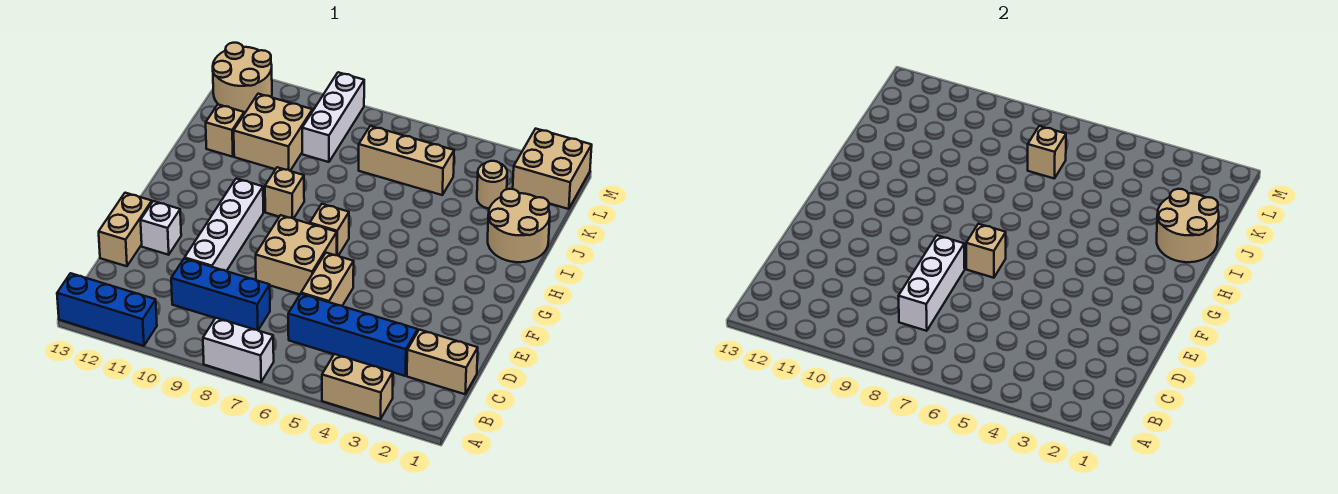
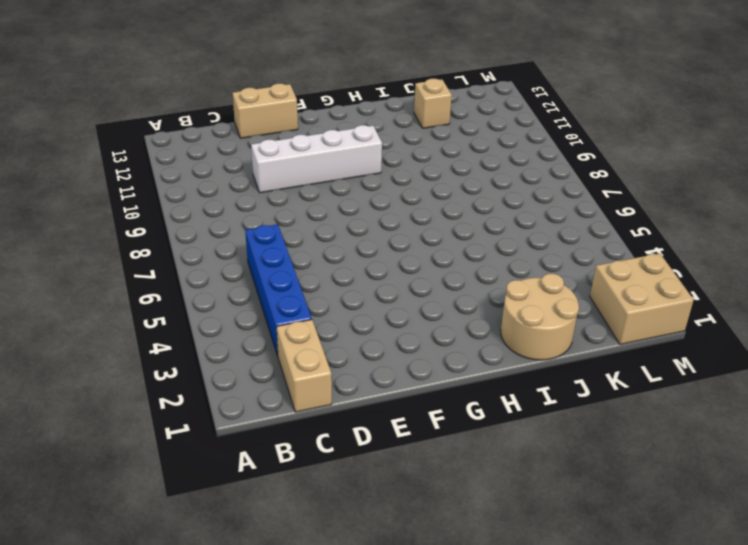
none -> tan brick A3:A4 level 1
none -> white brick A7:A8 level 1
none -> blue brick A11:A13 level 1

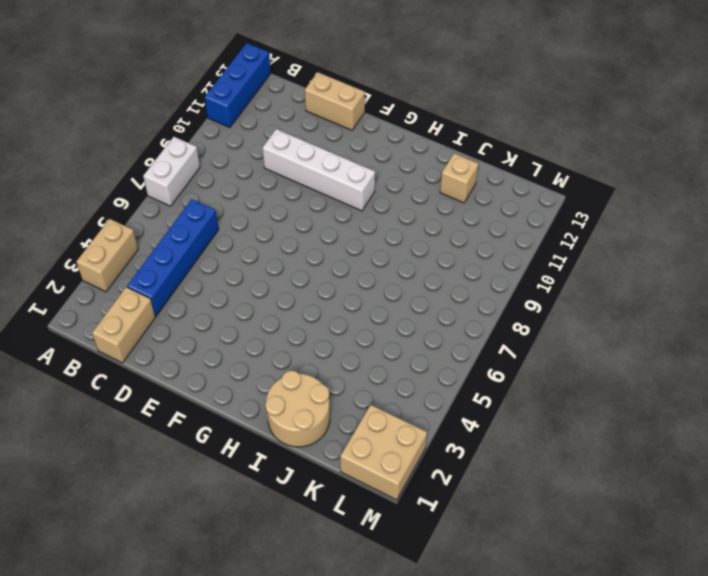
none -> blue brick C8:C10 level 1
none -> tan brick D6:E6 level 1
none -> tan brick E7:F8 level 1

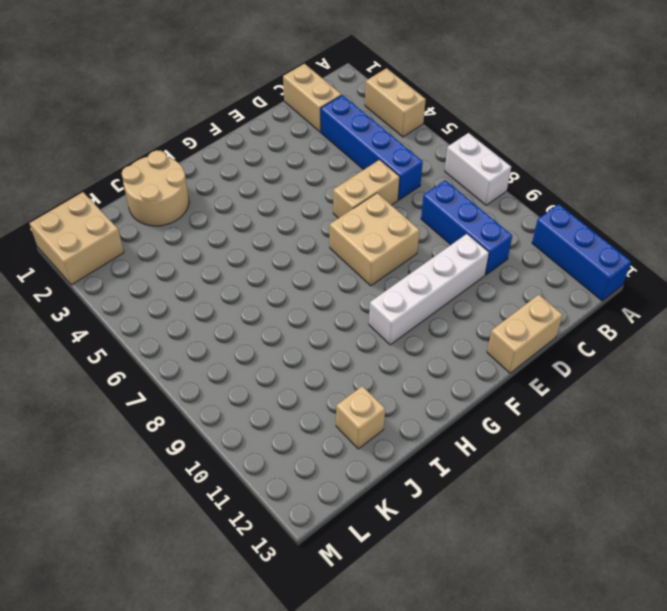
none -> white brick E12 level 1
none -> tan brick G7 level 1
none -> tan brick H9 level 1

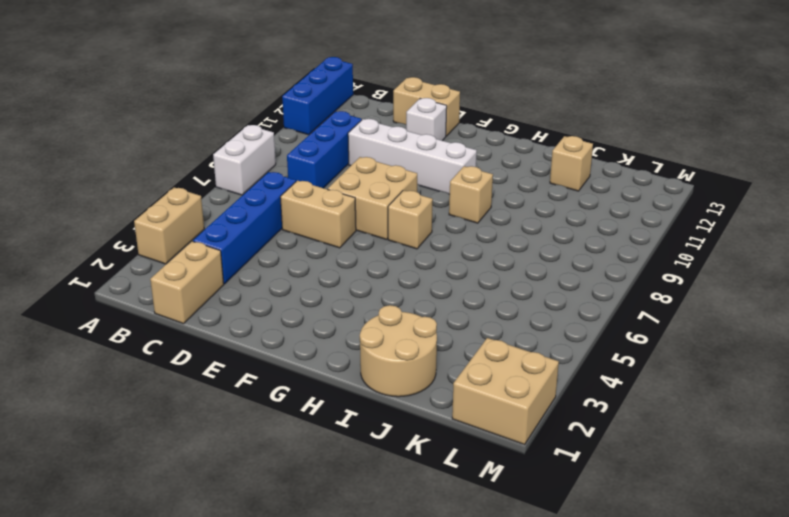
none -> tan brick J10:K11 level 1
none -> tan round brick K3 level 1
none -> tan brick K5:K7 level 1

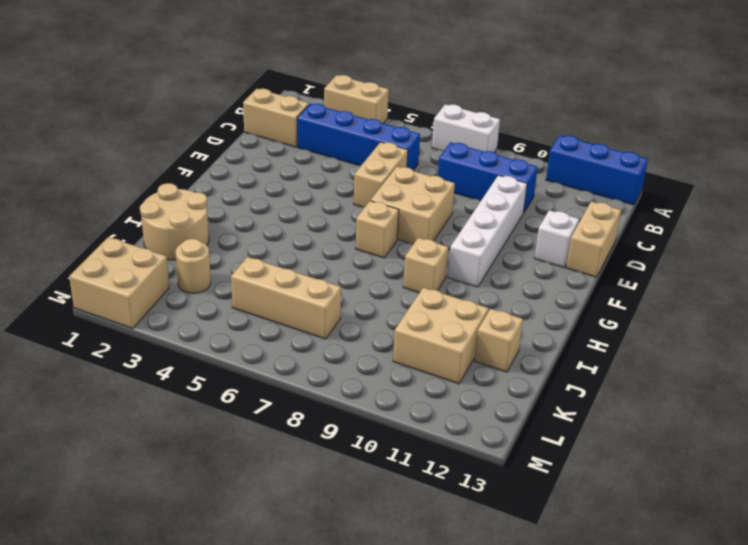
none -> white brick K9:M9 level 1
none -> tan round brick L12:M13 level 1
none -> white brick C8:E8 level 2

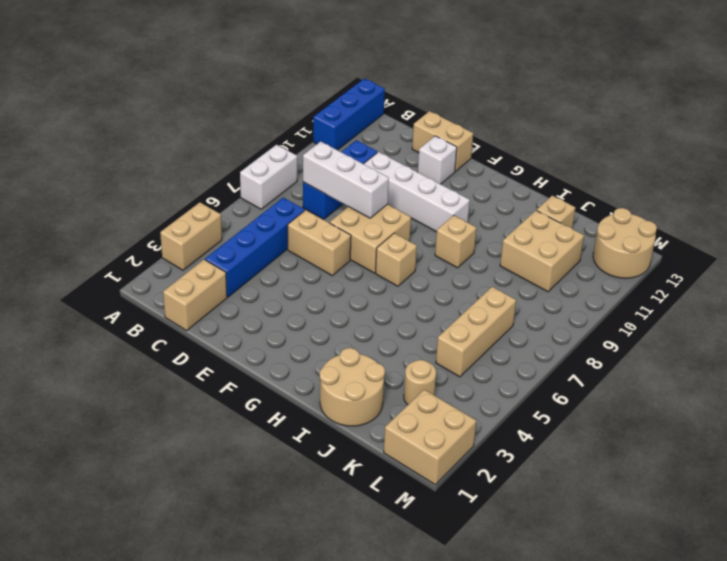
none -> white brick K9:M9 level 1
none -> tan brick F7 level 2
none -> tan round brick I1:J2 level 2

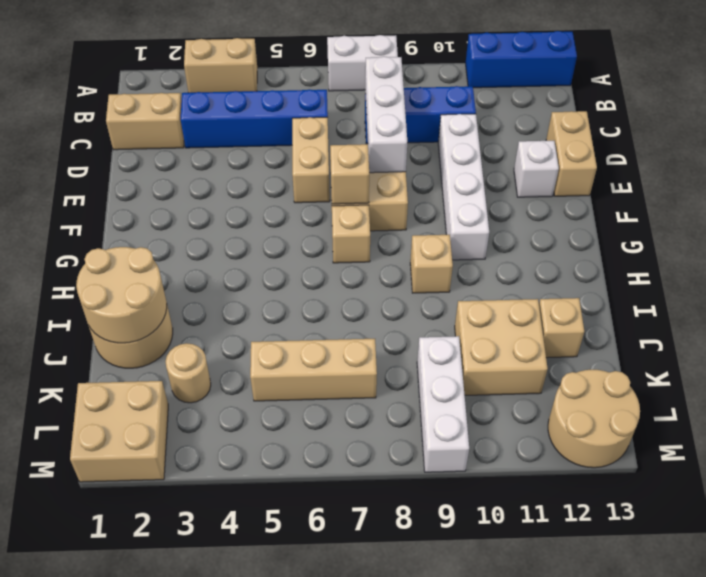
none -> tan brick K7 level 2

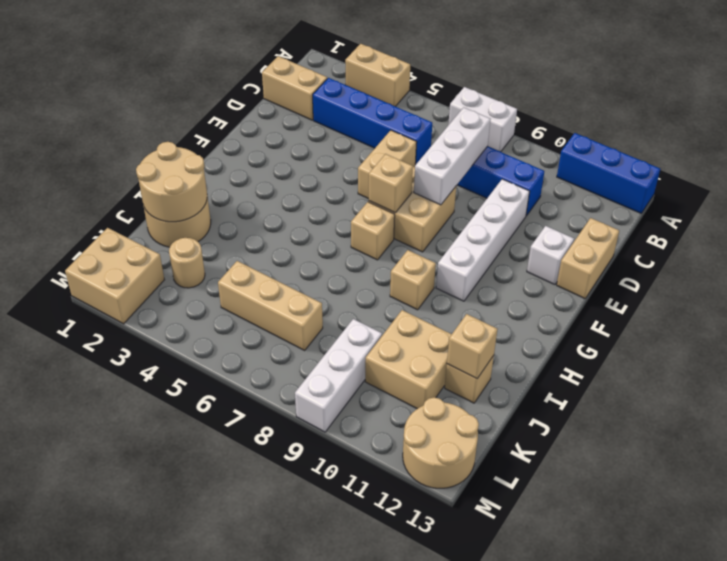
tan brick J12 level 2 -> tan brick K7 level 2

